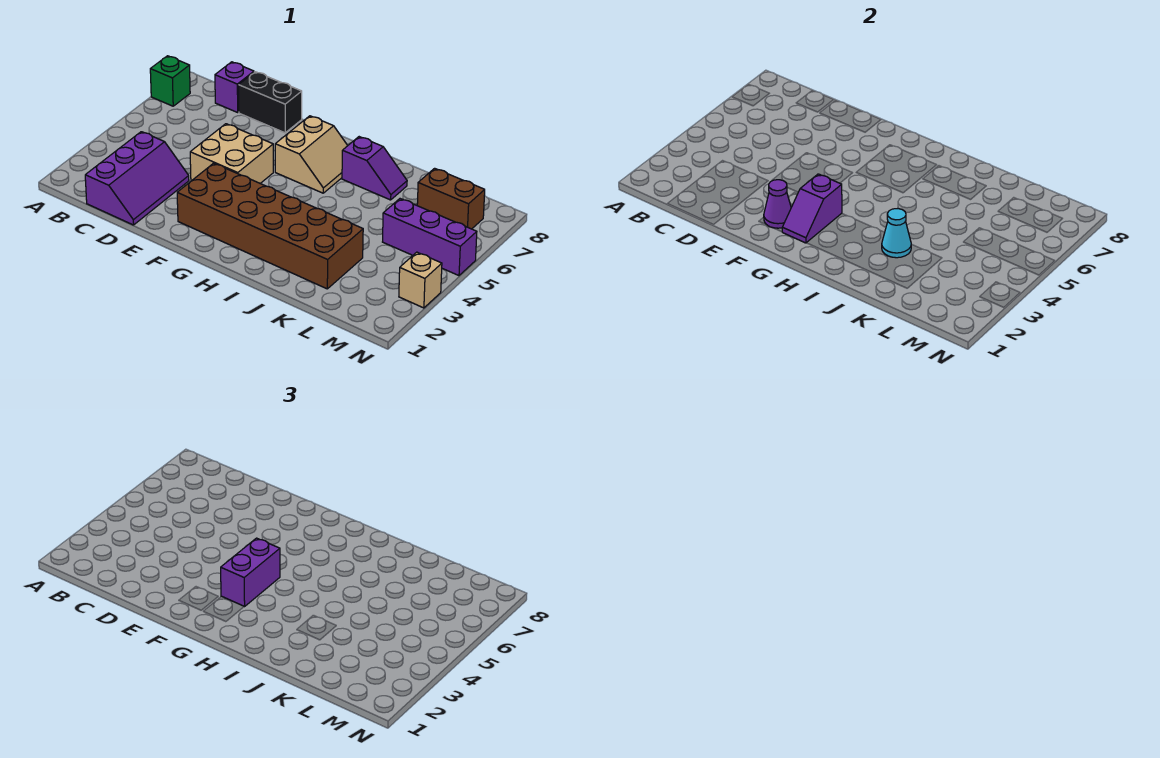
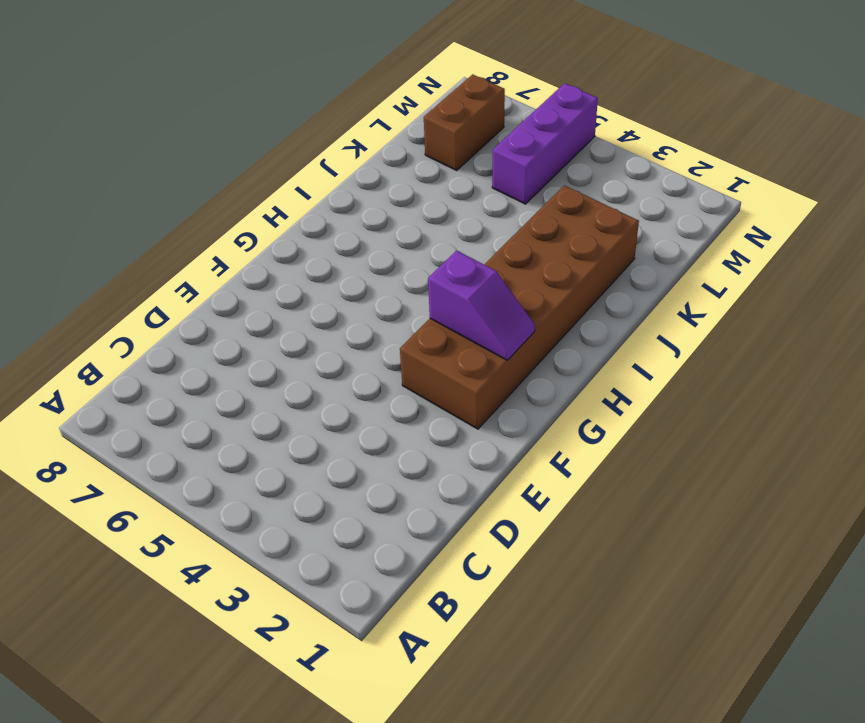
none -> green brick A7 level 1
none -> purple slope C1:D3 level 1 top C
none -> purple brick C8 level 1

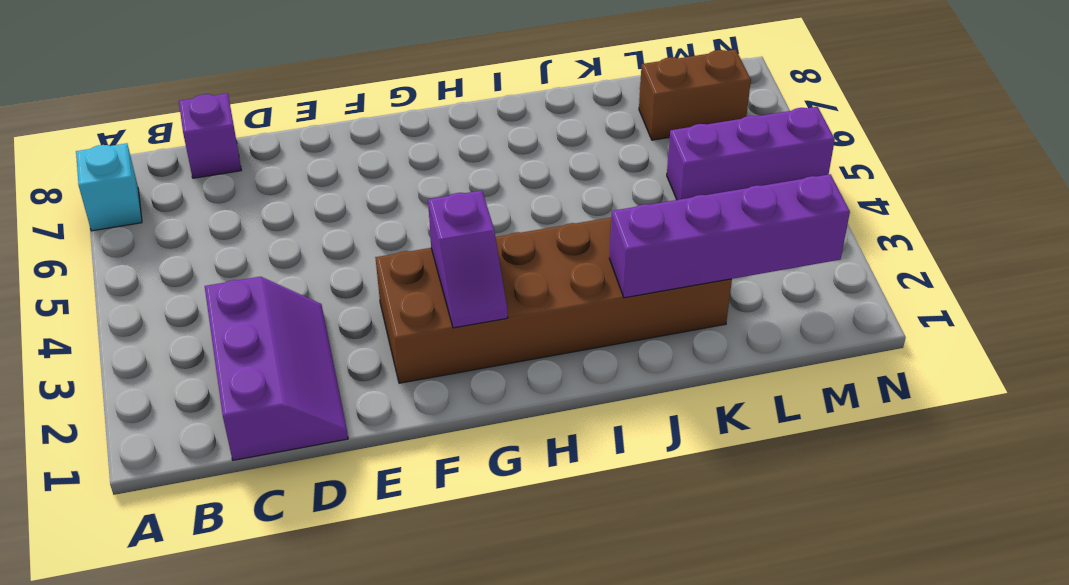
cyan brick A7 level 1 -> green brick A7 level 1
purple brick J2:M2 level 2 -> none
none -> black brick D8:E8 level 1
none -> tan brick E4:F5 level 1
none -> tan slope G6:H7 level 1 top G

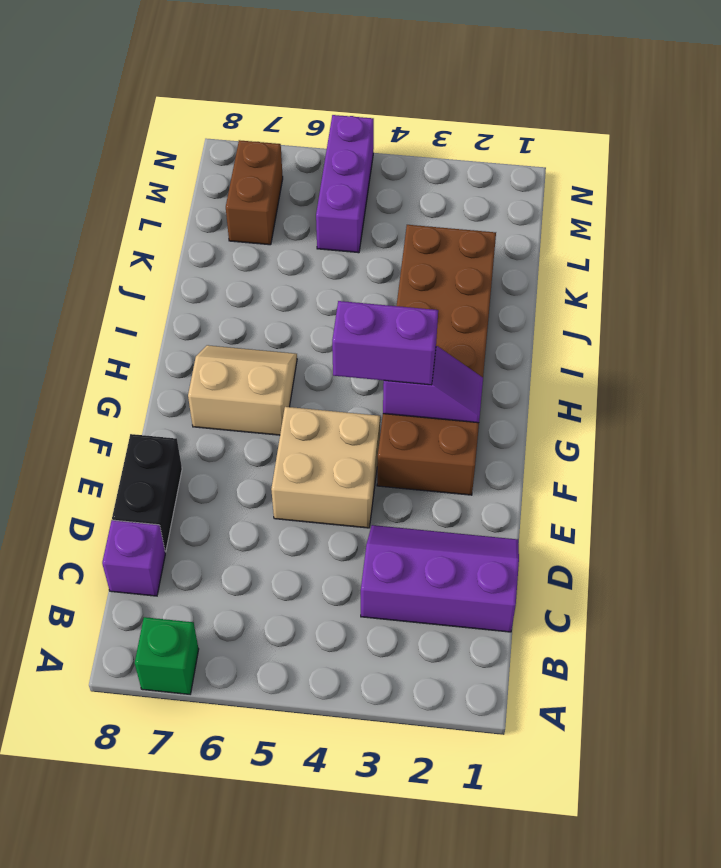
none -> purple slope I7:J7 level 1 top I
none -> tan brick N3 level 1
none -> purple cone F2 level 2

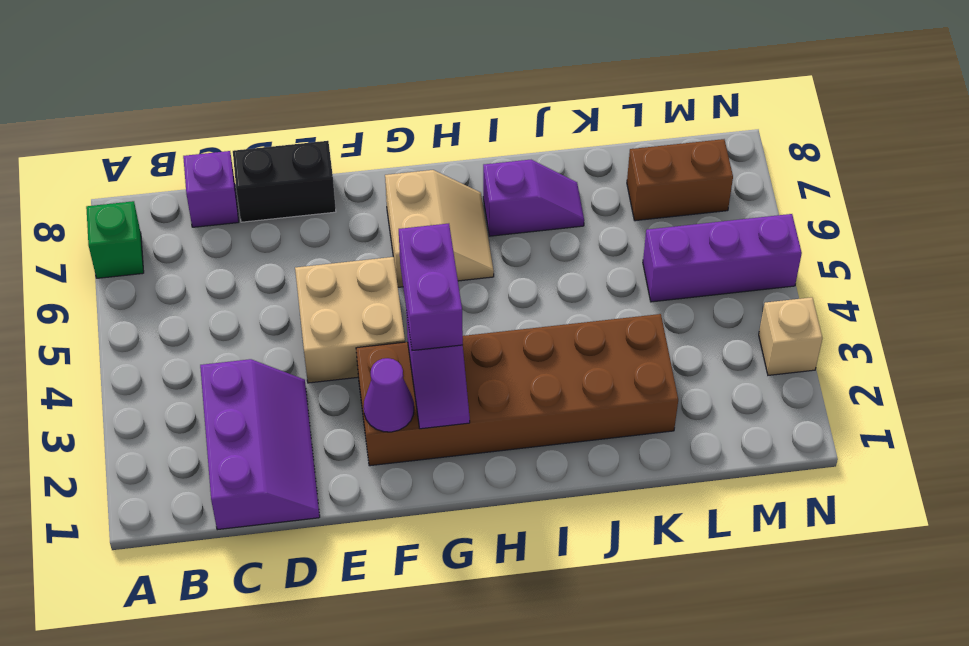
none -> cyan cone J3 level 2

